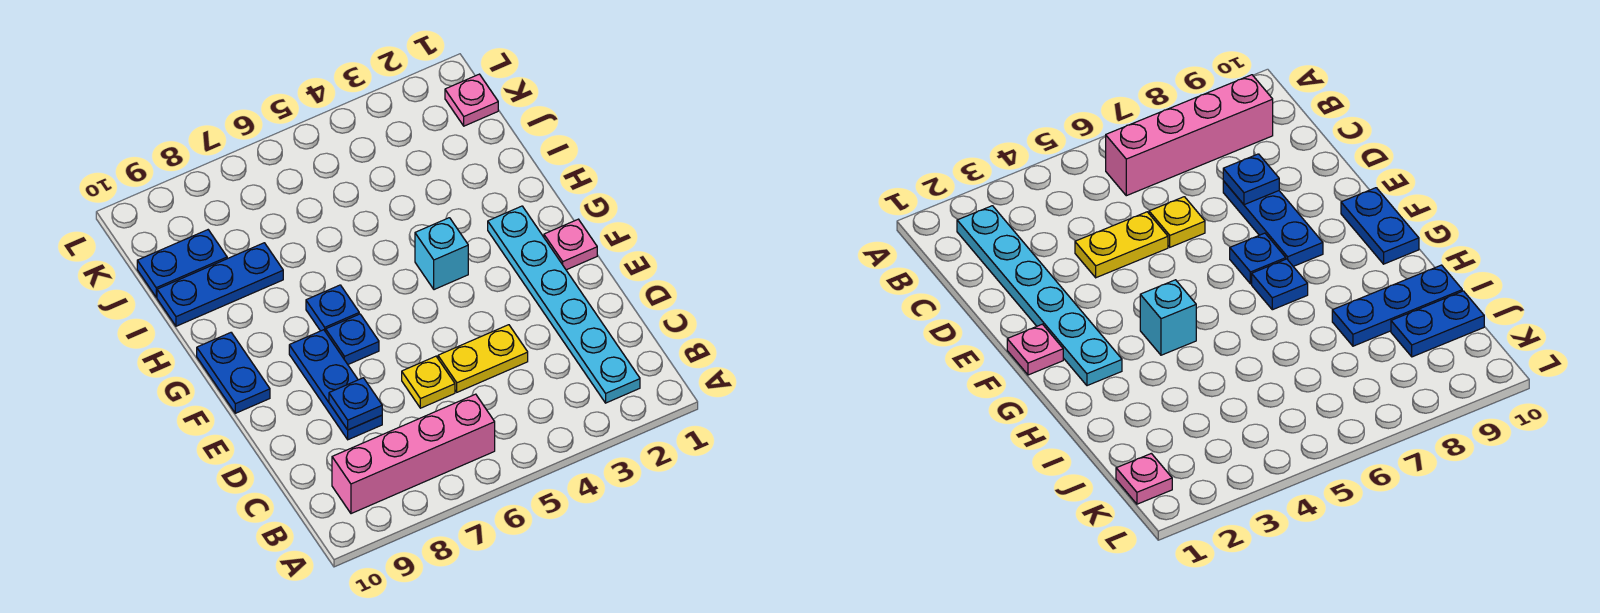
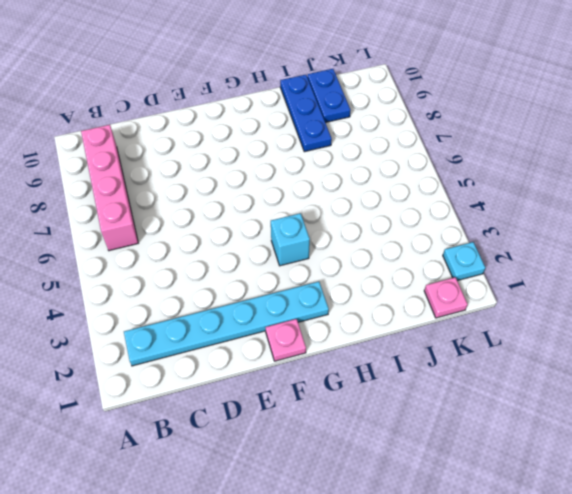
cyan plate L2 level 1 -> none
none -> yellow plate D4:D5 level 1
none -> yellow plate D6 level 1
none -> blue plate D8:F8 level 1

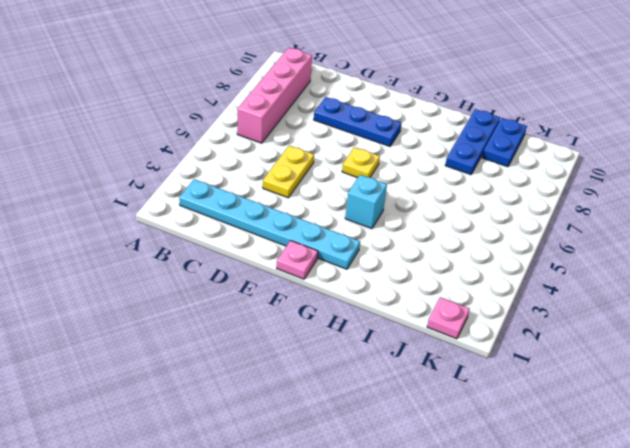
yellow plate F6 level 1 -> yellow plate D6 level 1
none -> blue plate F7 level 1
none -> blue plate F10:G10 level 1
none -> blue plate G7 level 1

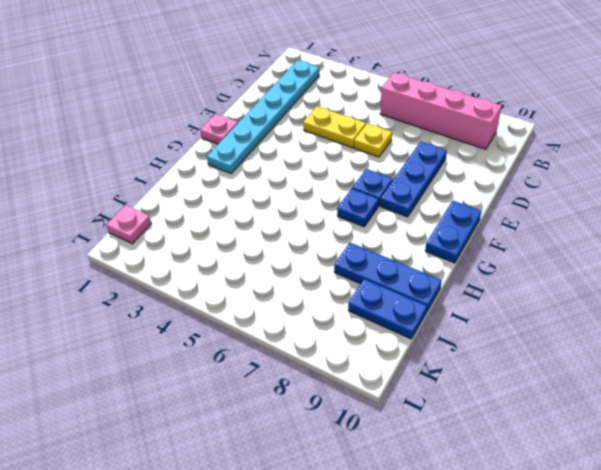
none -> cyan brick G4 level 1
none -> blue plate D8 level 2

